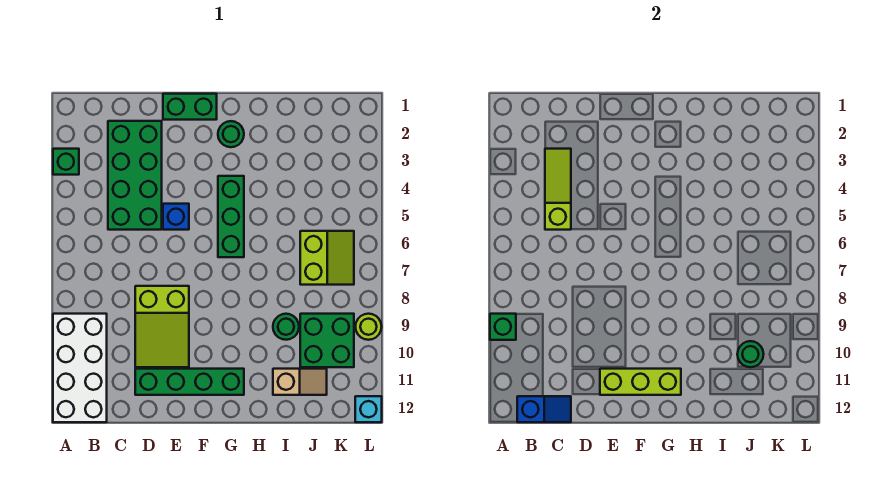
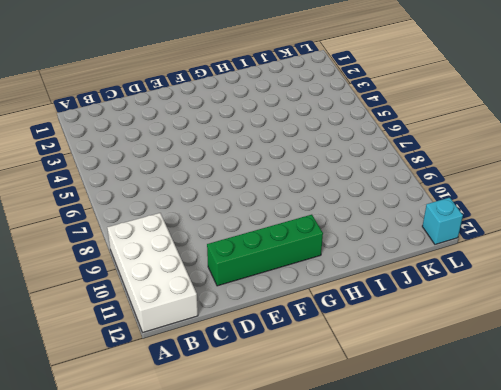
none -> green brick A3 level 1
none -> green brick C2:D5 level 1
none -> lime slope D8:E10 level 1 top 8

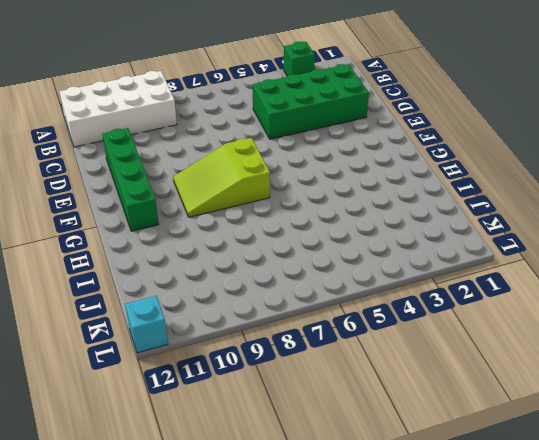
lime slope F7:G9 level 1 top 7 -> lime slope D8:E10 level 1 top 8
none -> green brick E1:F1 level 1
none -> blue brick E5 level 1
none -> green round brick G2 level 1

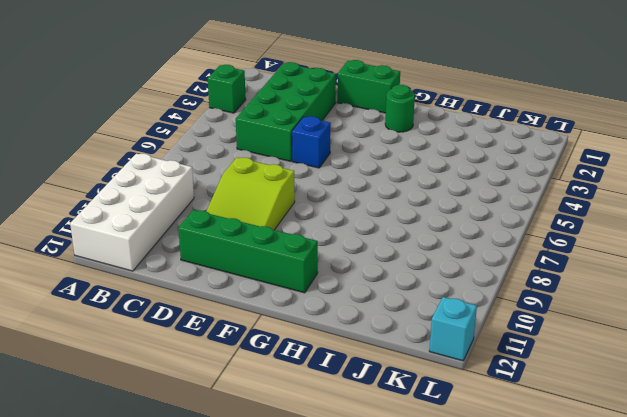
none -> green brick G4:G6 level 1
none -> green round brick I9 level 1
none -> tan slope I11:J11 level 1 top I

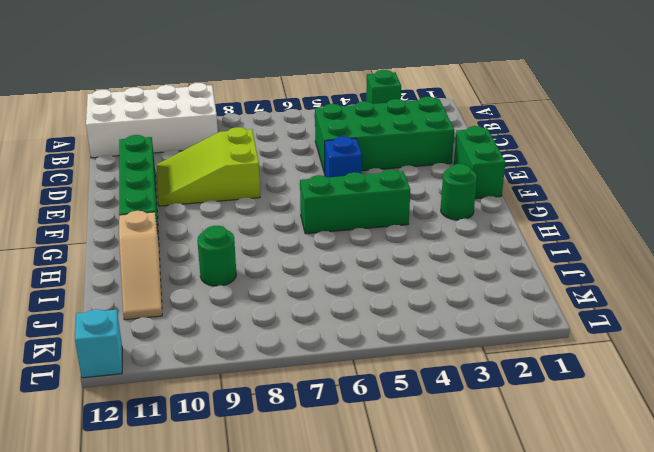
tan slope H11:J11 level 1 top H -> tan slope I11:J11 level 1 top I
none -> lime slope J6:K7 level 1 top J
none -> green brick J9:K10 level 1
none -> lime round brick L9 level 1

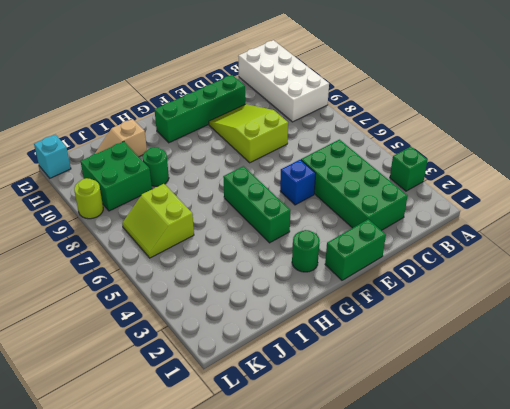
none -> green brick A9 level 2
none -> blue slope B12:C12 level 2 top B
none -> lime slope C3:C5 level 2 top 5

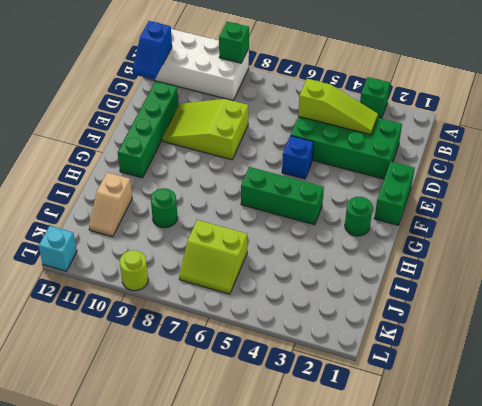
none -> green brick J9:K10 level 1
none -> lime brick E11:G11 level 2
none -> green round brick J10 level 2

